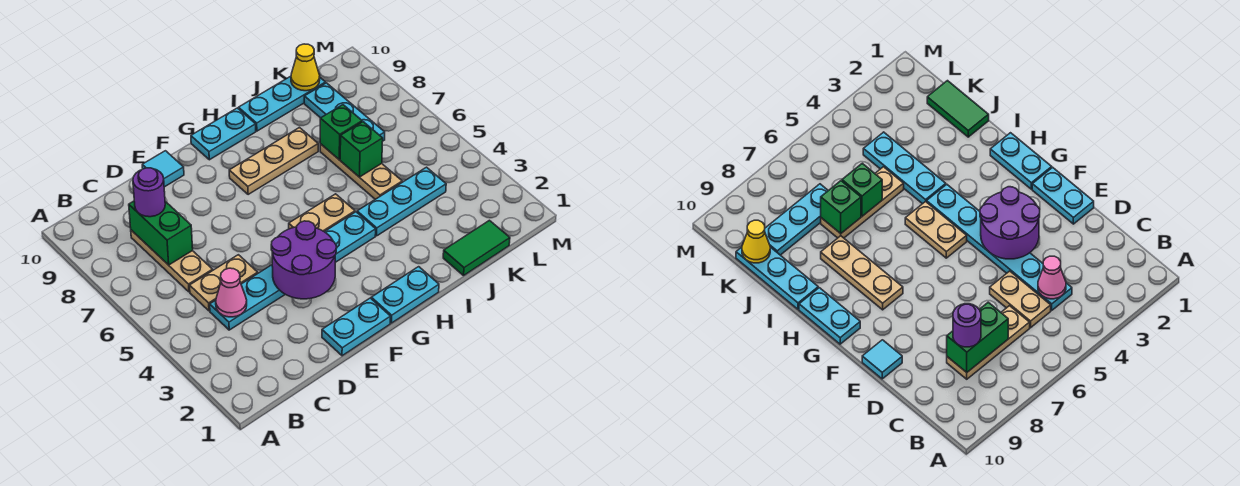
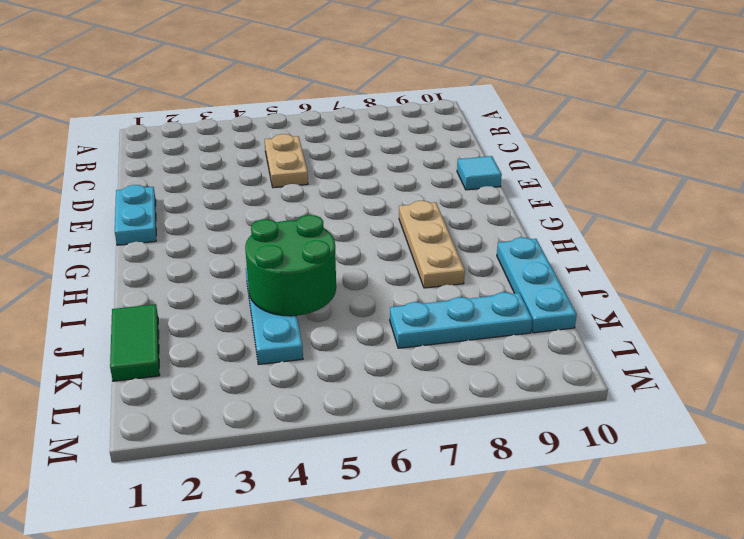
green round brick I4:J5 level 2 -> none
none -> cyan plate C4:H4 level 1
none -> tan plate C6:C8 level 1
none -> cyan plate G1:H1 level 1

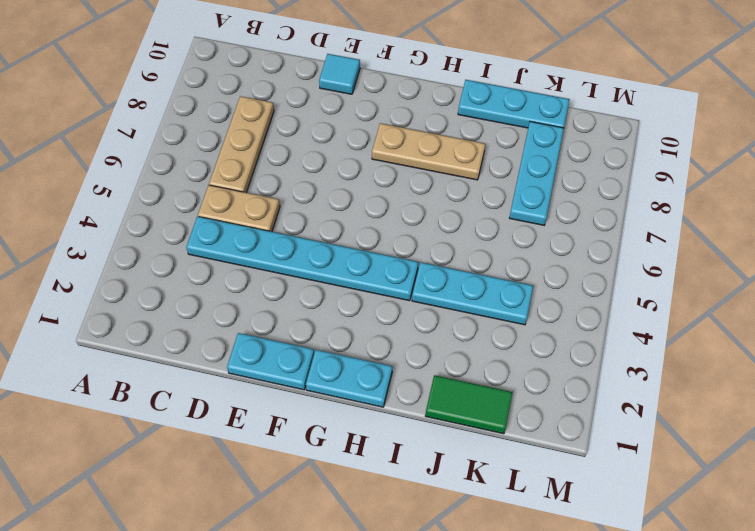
none -> tan plate G5:H5 level 1
none -> cyan plate G10:H10 level 1
none -> tan plate J5:J7 level 1

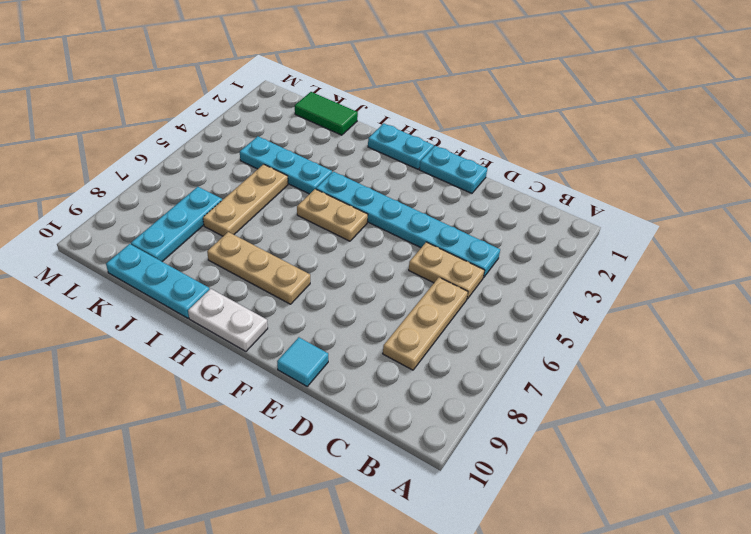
white plate G10:H10 level 1 -> cyan plate G10:H10 level 1
none -> pink cone C4 level 2
none -> green brick C7:C8 level 2
none -> purple round brick E3:F4 level 2

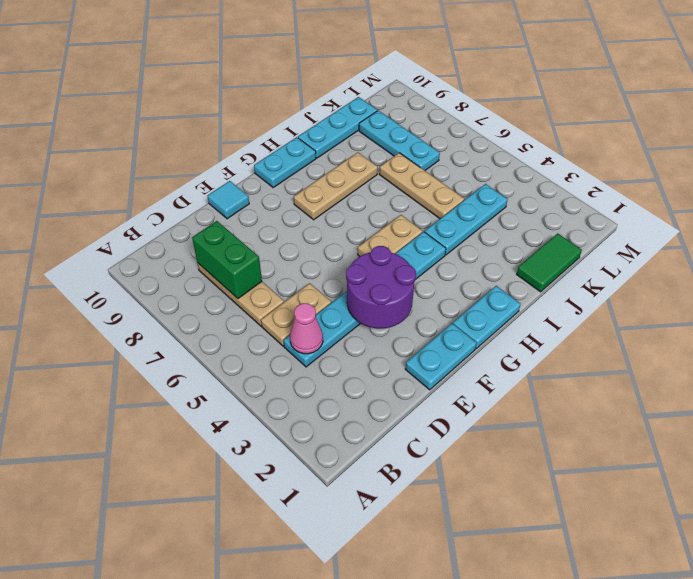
none -> green brick J6 level 2
none -> green brick J7 level 2
none -> yellow cone K10 level 2

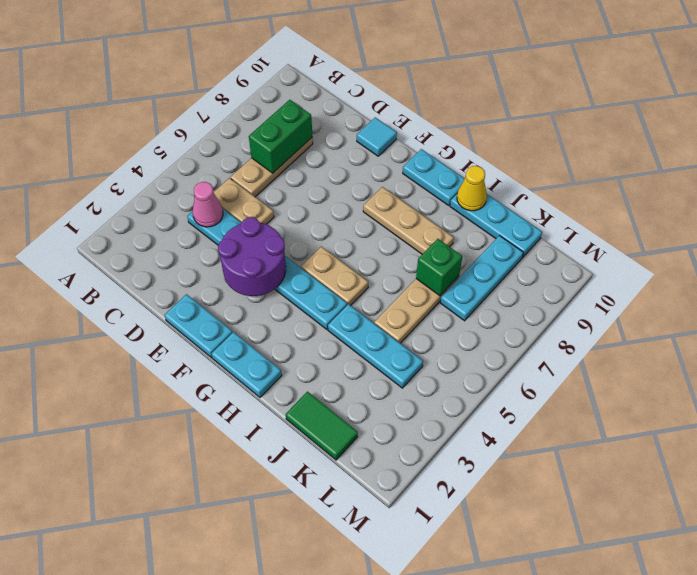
yellow cone I10 level 2 -> yellow cone K10 level 2
none -> green brick J6 level 2
none -> purple round brick C8 level 3

